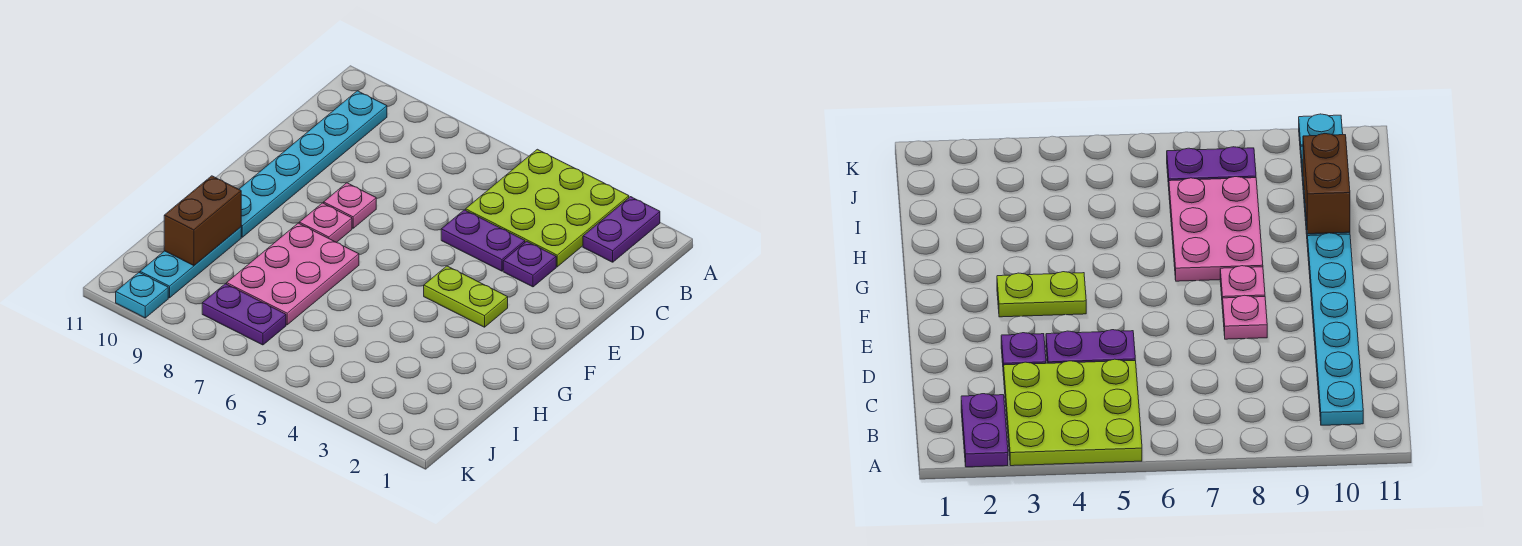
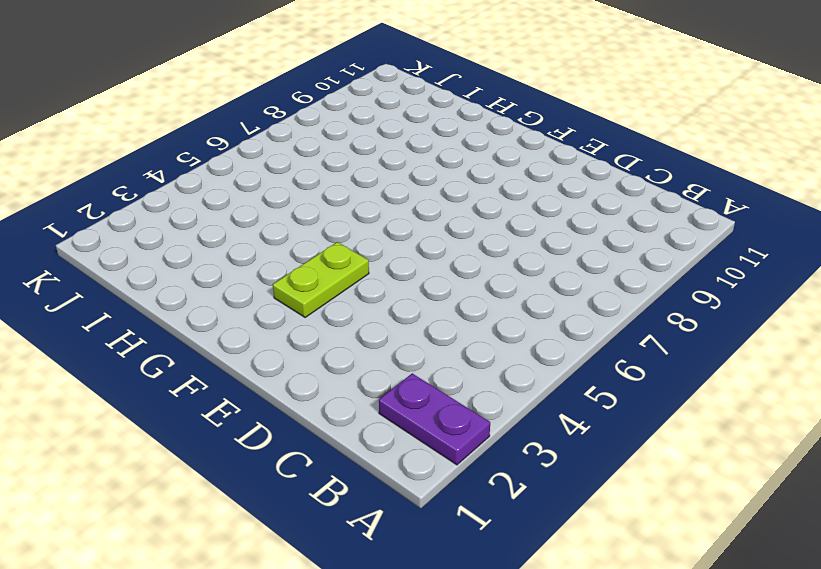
none -> lime plate A3:C5 level 1
none -> cyan plate B10:G10 level 1
none -> purple plate D3 level 1

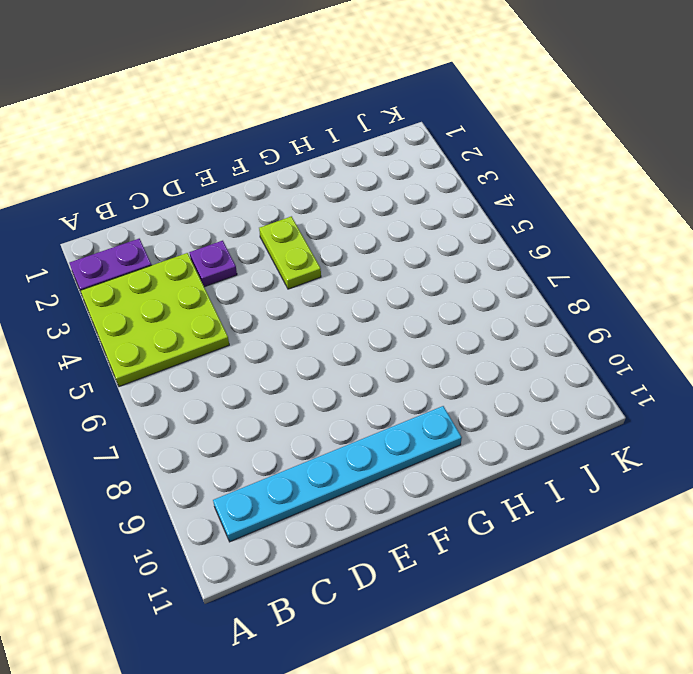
none -> purple plate D4:D5 level 1
none -> pink plate E8 level 1
none -> pink plate F8 level 1

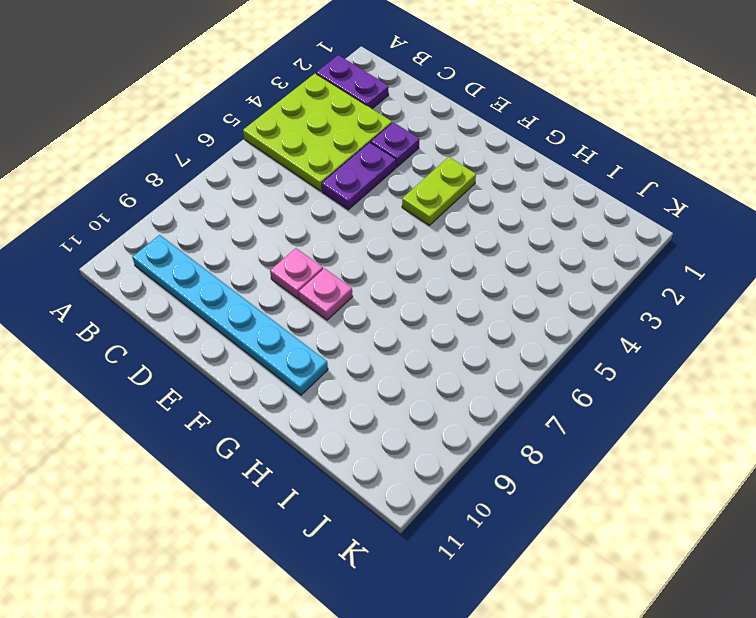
none -> pink plate G7:I8 level 1
none -> cyan plate H10:J10 level 1
none -> purple plate J7:J8 level 1

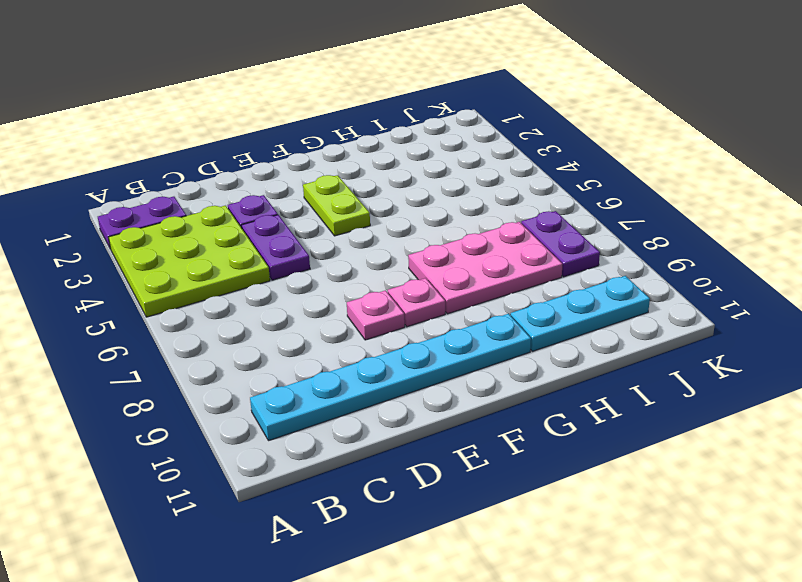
none -> cyan plate K10 level 1
none -> brown brick H10:I10 level 2

